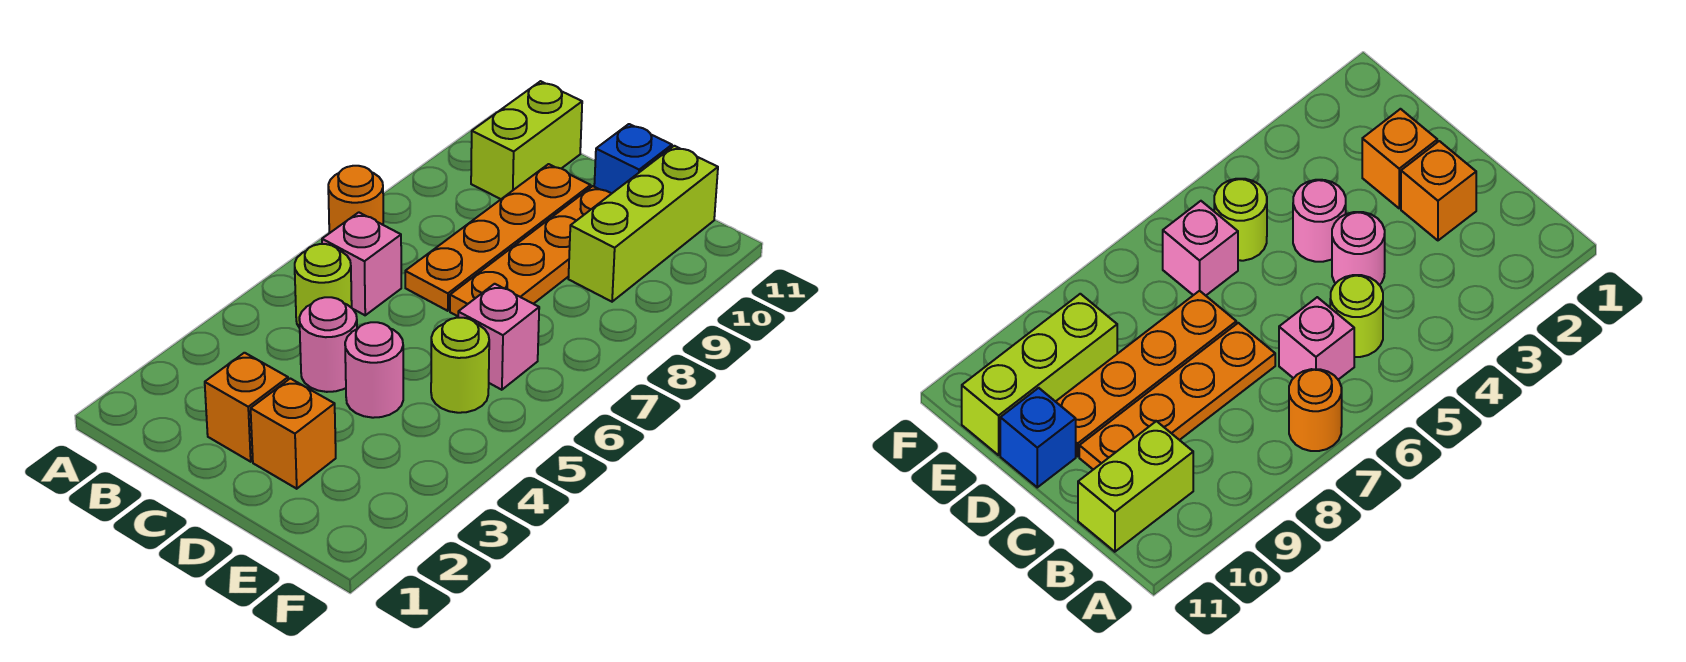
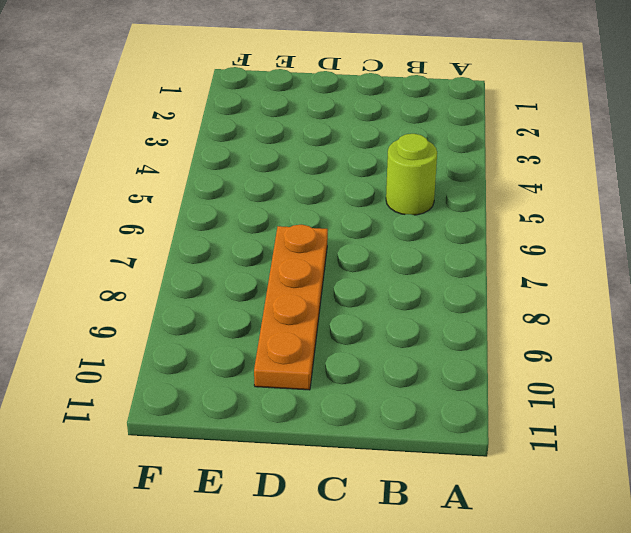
none -> orange round brick A7 level 1
none -> pink brick B6 level 1
none -> lime brick B10:B11 level 1

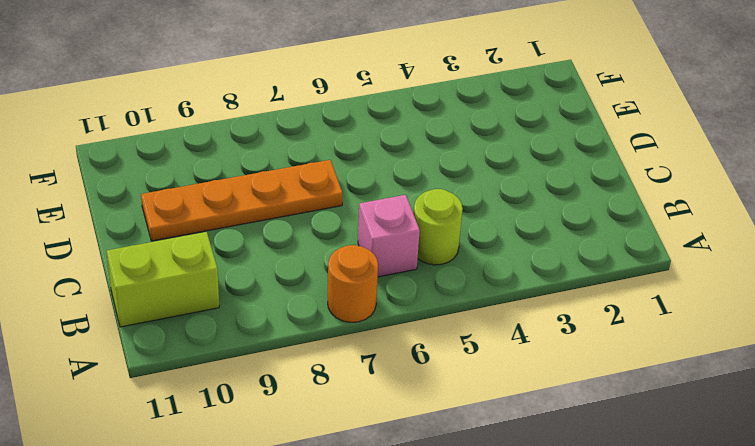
none -> orange brick C2 level 1
none -> pink round brick C4 level 1
none -> orange plate C7:C10 level 1

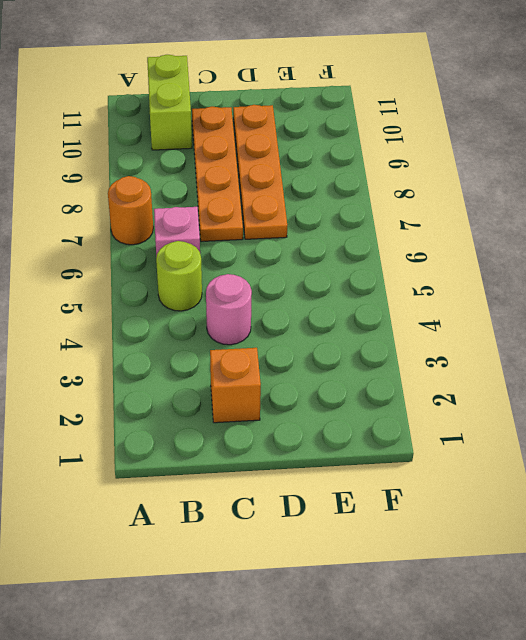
none -> orange brick D2 level 1
none -> pink round brick D4 level 1
none -> blue brick D11 level 1

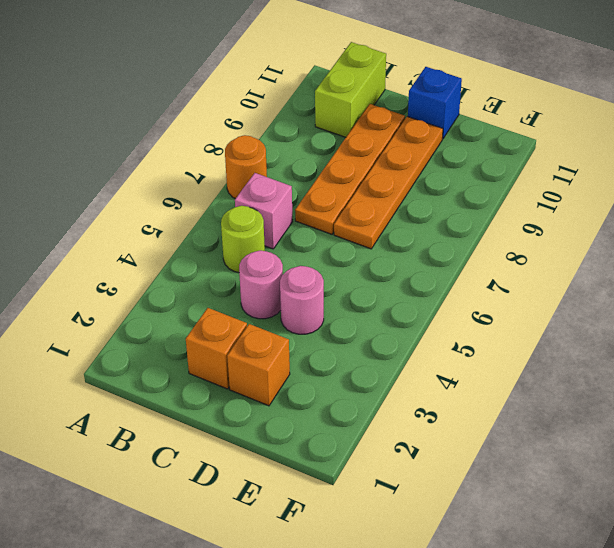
none -> lime round brick E5 level 1
none -> pink brick E6 level 1
none -> lime brick E9:E11 level 1

